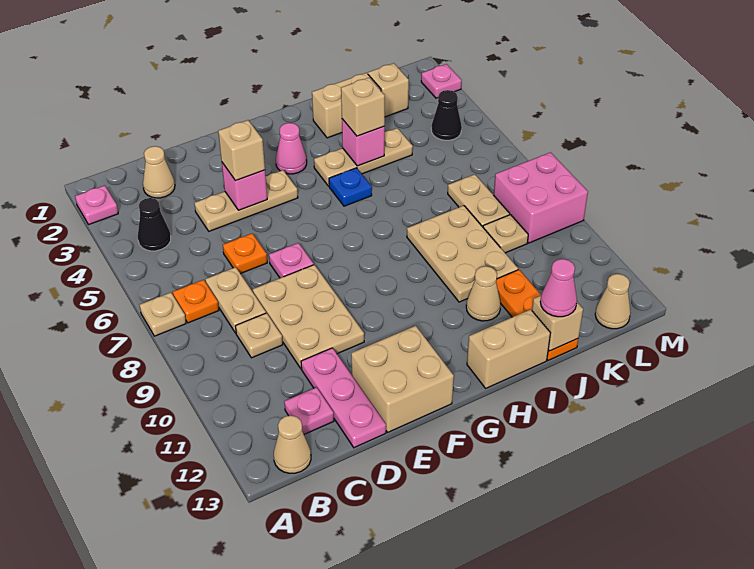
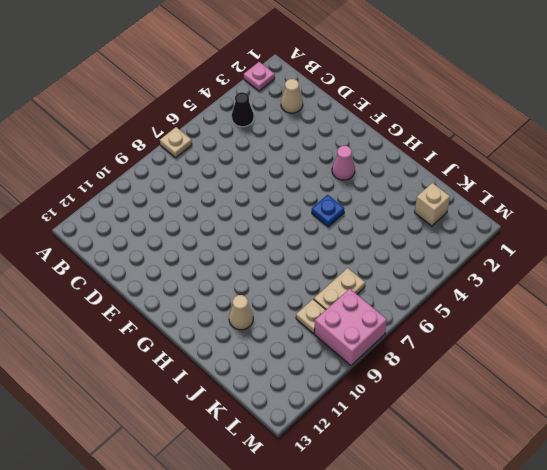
none -> orange plate B7 level 1
none -> tan cone B13 level 1
none -> tan plate C7:C8 level 1
none -> tan plate C9 level 1

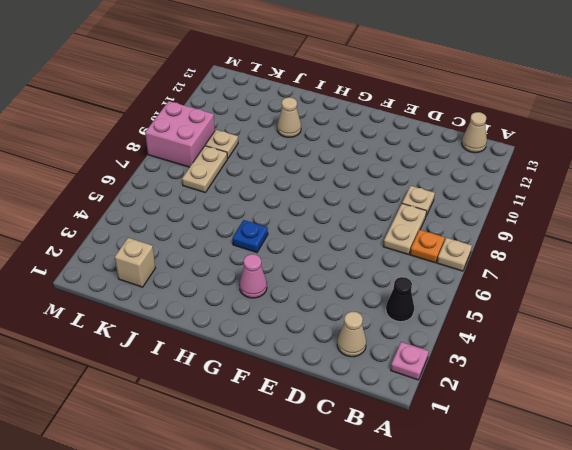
none -> pink plate C12 level 1
none -> tan plate D4:F4 level 1
none -> orange plate D6 level 1
none -> tan plate D8:E10 level 1

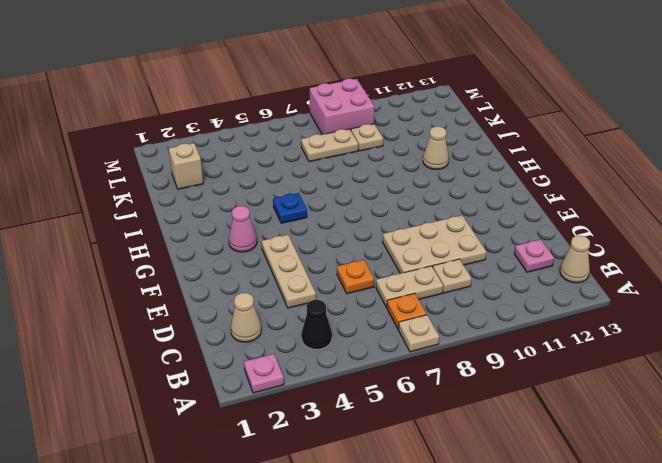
none -> pink plate D11:D13 level 1
none -> pink plate E7 level 1
none -> tan brick E12:F13 level 1
none -> tan plate H4:J4 level 1

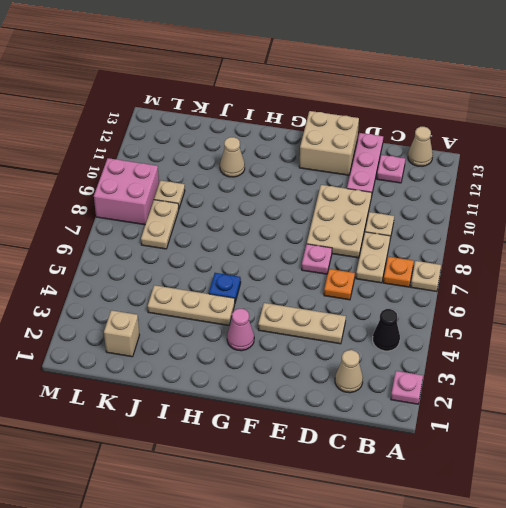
none -> tan brick H13:I13 level 1
none -> tan brick I2:J2 level 1
none -> tan plate I8:J10 level 1
none -> orange plate J11:J13 level 1

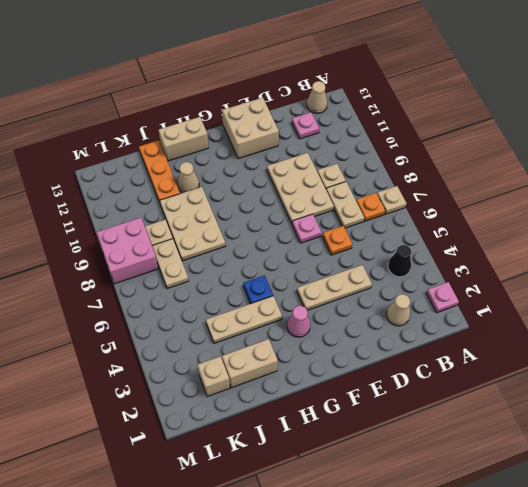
none -> pink plate D11:D13 level 1
none -> black cone L4 level 1
none -> tan cone L13 level 1
none -> pink plate M2 level 1

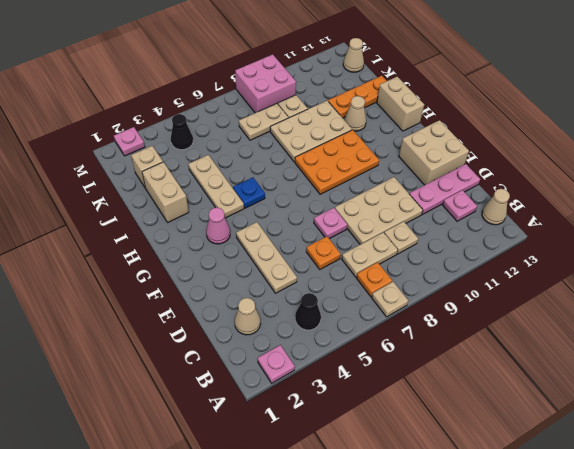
orange plate G8:H10 level 1 -> none
none -> pink brick E4 level 2
none -> pink brick I4 level 2
none -> tan brick J13 level 2
none -> tan brick E4 level 3

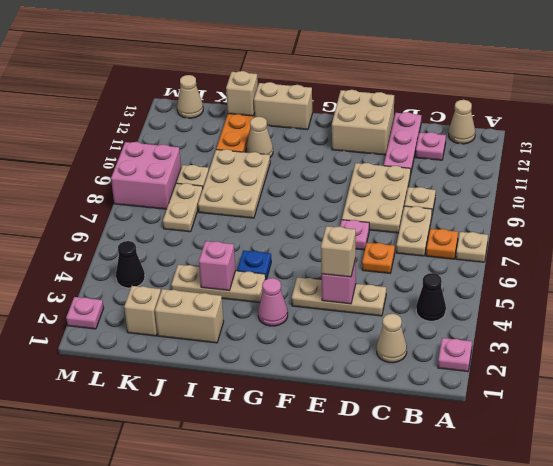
none -> tan brick I4 level 3
none -> pink cone J13 level 3

